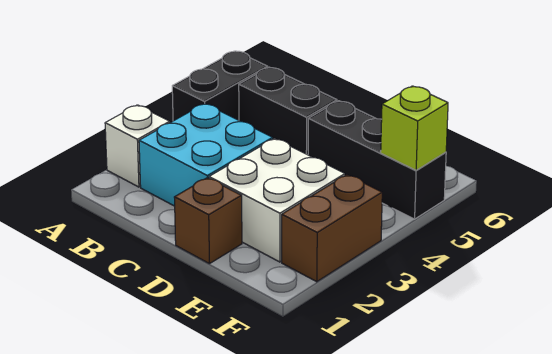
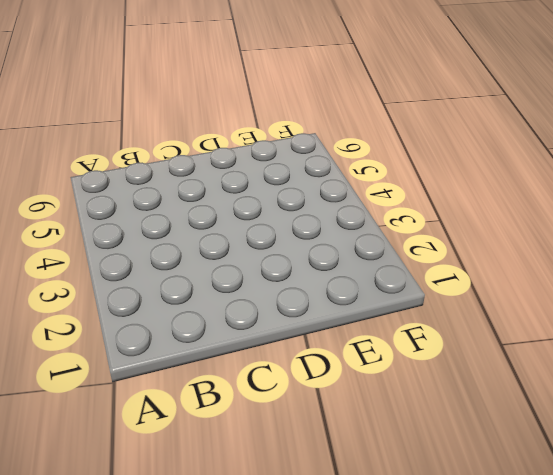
none -> white brick A2 level 1
none -> black brick A4:A5 level 1

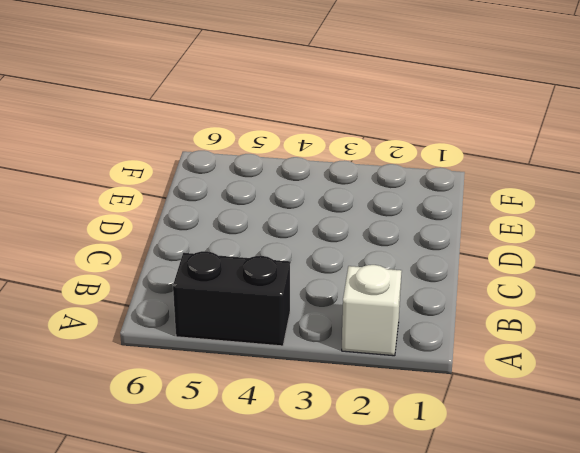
none -> cyan brick B2:C3 level 1
none -> black brick B5:C5 level 1

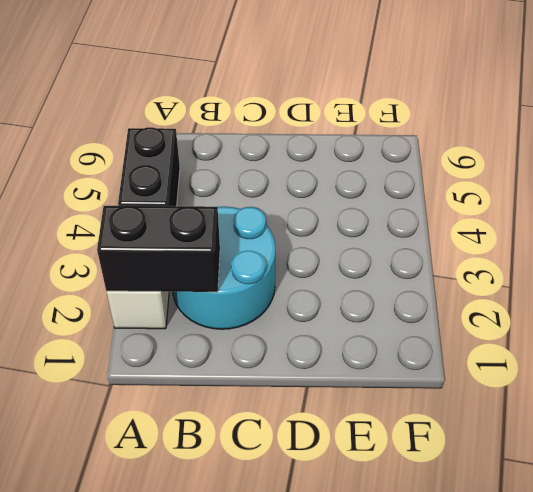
black brick A2:B2 level 2 -> black brick B5:C5 level 1
cyan round brick B2:C3 level 1 -> cyan brick B2:C3 level 1
none -> brown brick D1 level 1
none -> white brick D2:E3 level 1

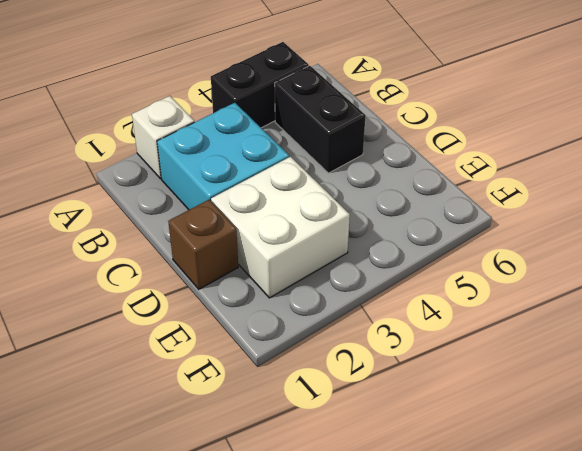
none -> black brick D5:F5 level 1
none -> brown brick F2:F3 level 1

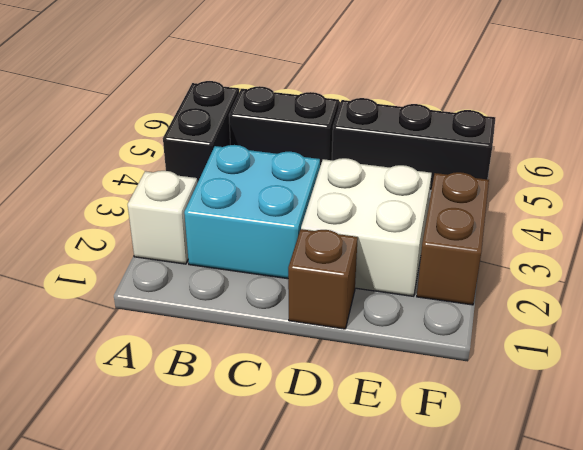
none -> lime brick F5 level 2

